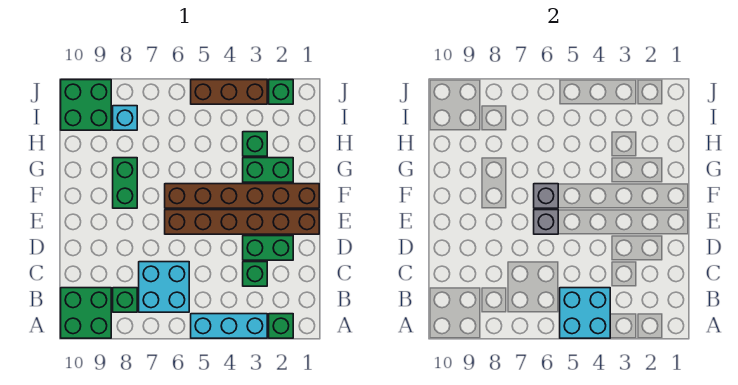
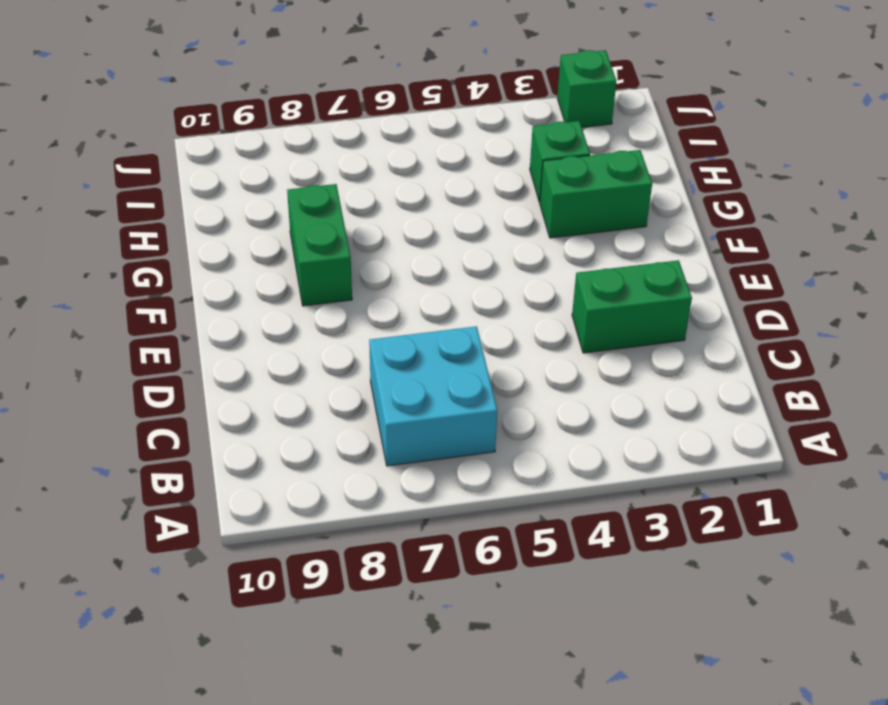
none -> green brick A2 level 1
none -> cyan brick A3:A5 level 1
none -> green brick A9:B10 level 1

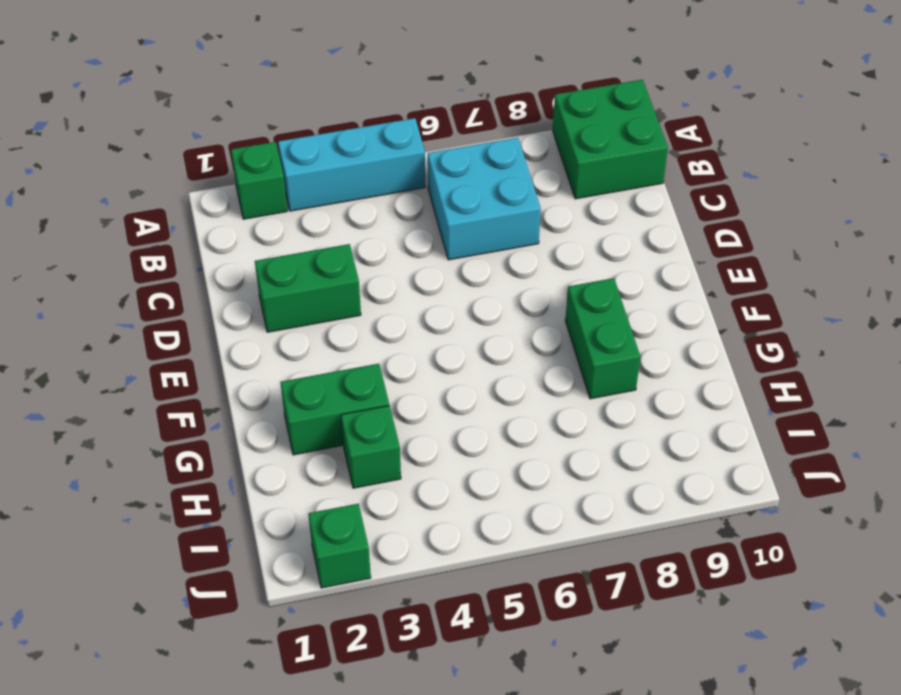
none -> green brick B8 level 1
none -> green brick C3 level 1
none -> brown brick E1:E6 level 1

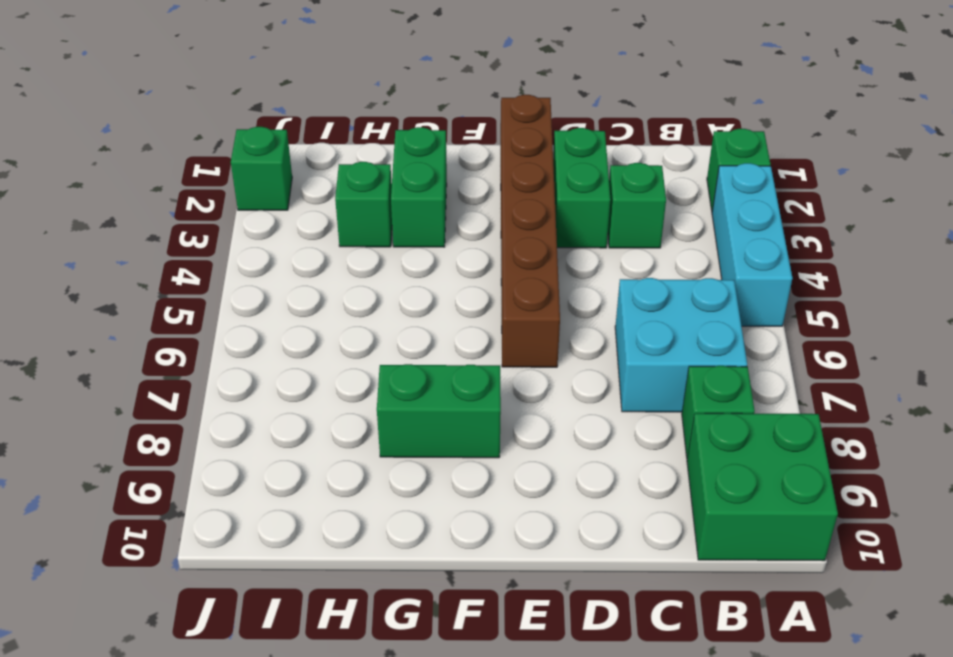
none -> brown brick F1:F6 level 1
none -> cyan brick I8 level 1
none -> green brick I9:J10 level 1

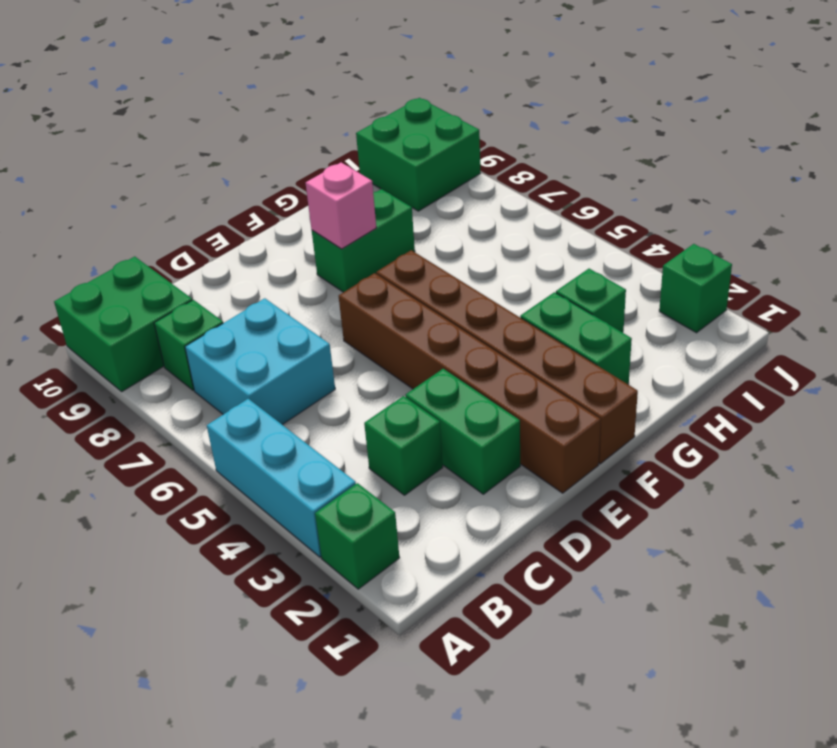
pink brick F8 level 2 -> none
none -> cyan brick I8 level 1
none -> brown brick J3:J5 level 1
none -> cyan brick A4:B5 level 2

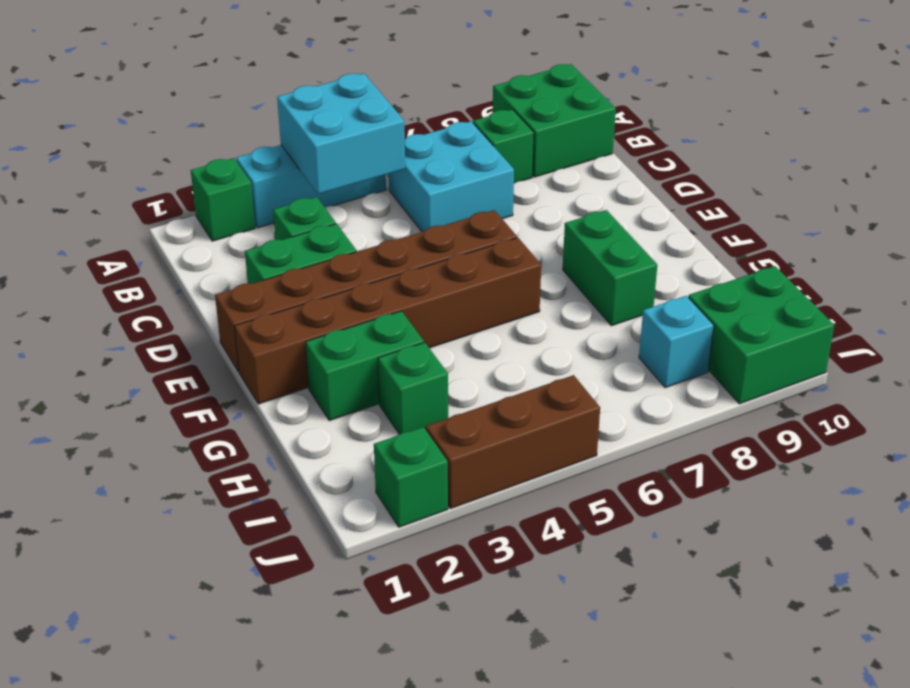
none -> grey brick E6 level 2
none -> grey brick F6 level 2

